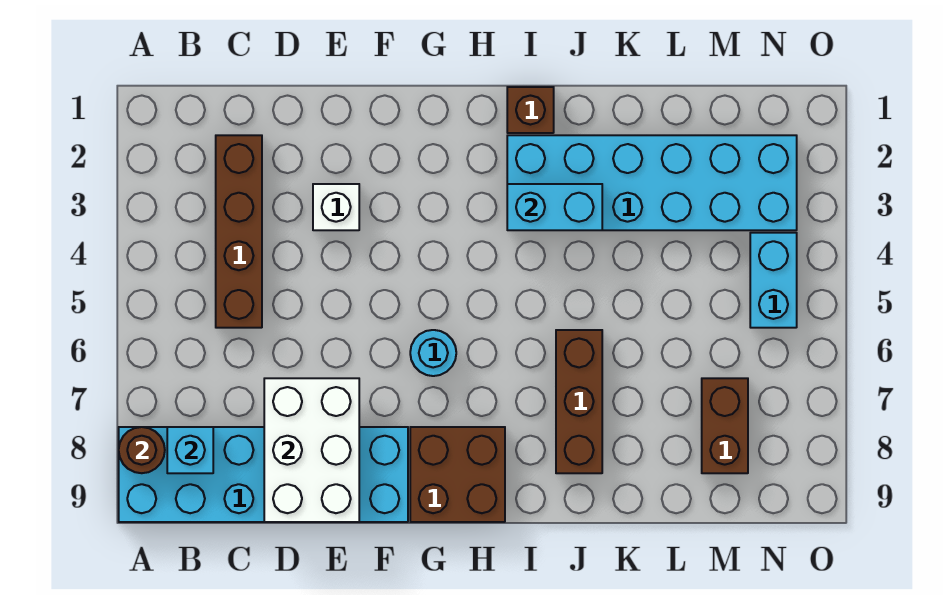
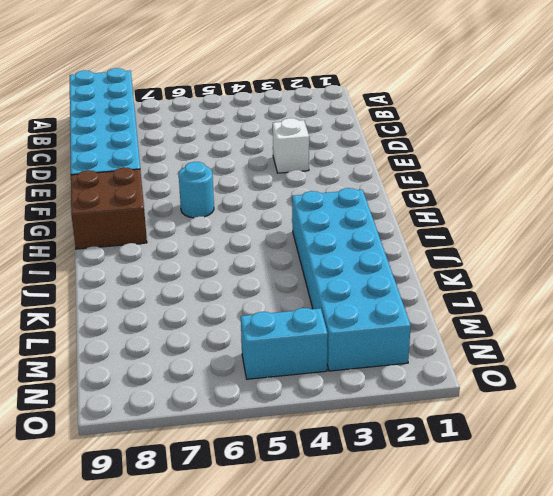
none -> brown brick C2:C5 level 1
none -> brown brick I1 level 1
none -> brown brick J6:J8 level 1

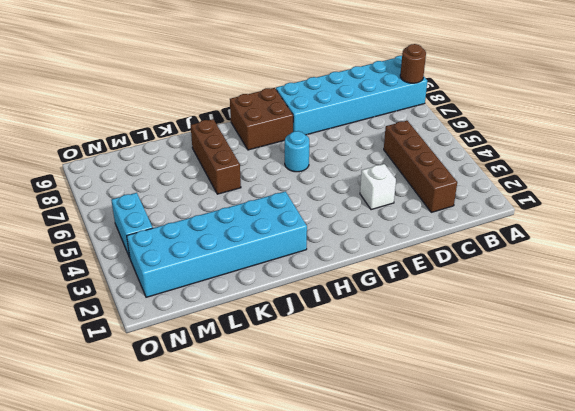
none -> brown brick I1 level 1
none -> brown brick M7:M8 level 1
none -> cyan brick B8 level 2

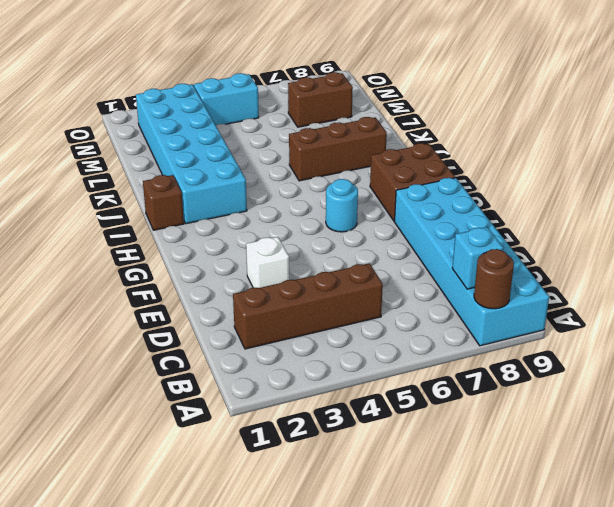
none -> white brick D7:E9 level 2
none -> cyan brick I3:J3 level 2

